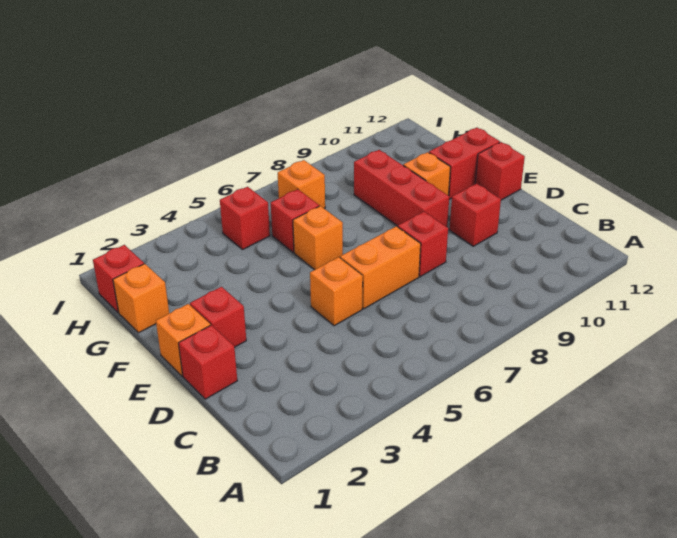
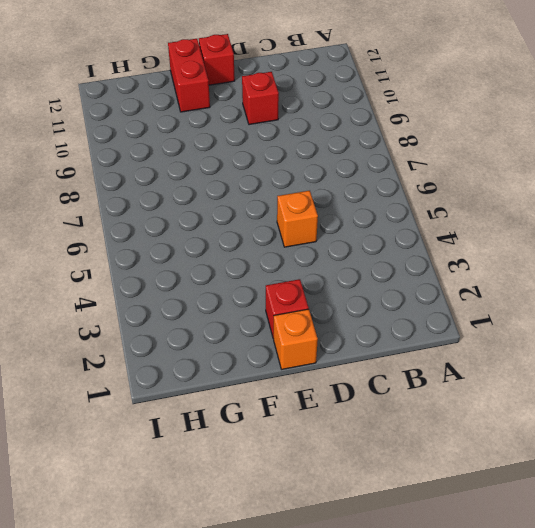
none -> red brick D1 level 1
none -> orange brick D6:D7 level 1
none -> red brick D8 level 1

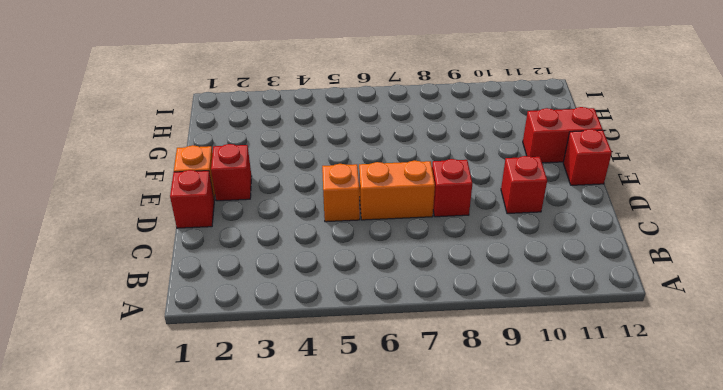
none -> red brick E9:G9 level 1
none -> orange brick F6 level 1
none -> orange brick F10 level 1

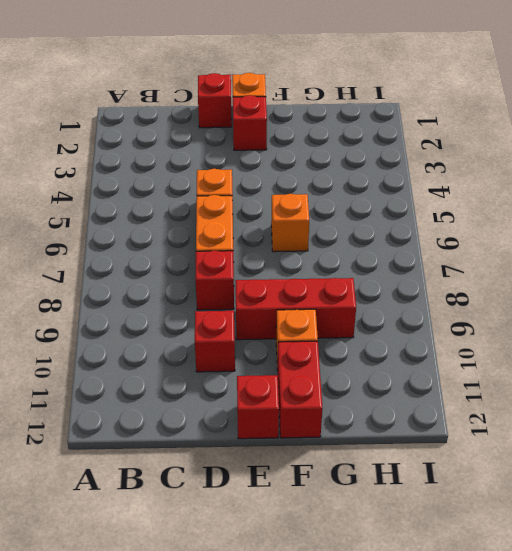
none -> orange brick G1 level 1
none -> red brick G6 level 1
none -> red brick H1 level 1

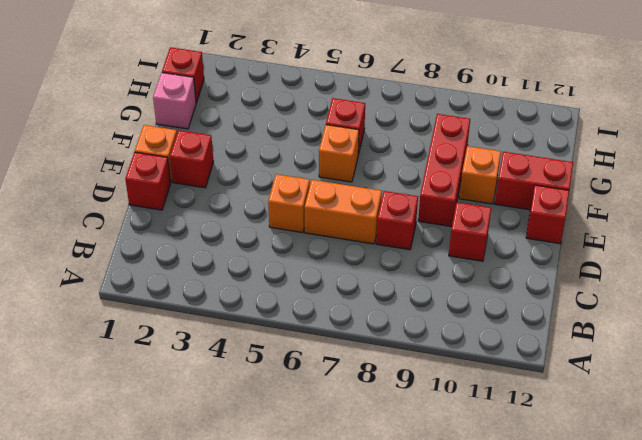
pink brick G1 level 1 -> orange brick G1 level 1
none -> red brick H5 level 1
none -> orange brick H7 level 1

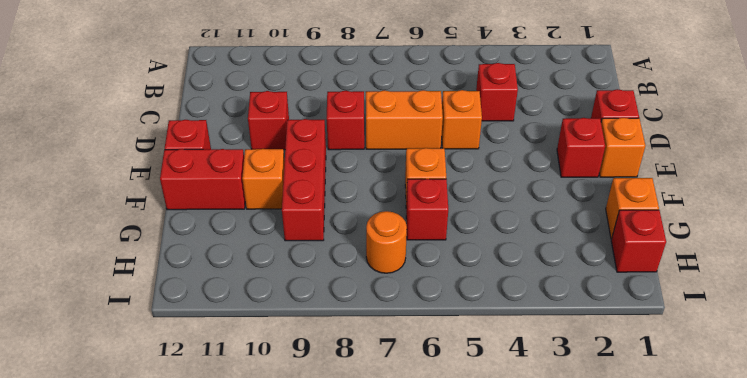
red brick C4 level 1 -> red brick H5 level 1
orange round brick H7 level 1 -> orange brick H7 level 1

